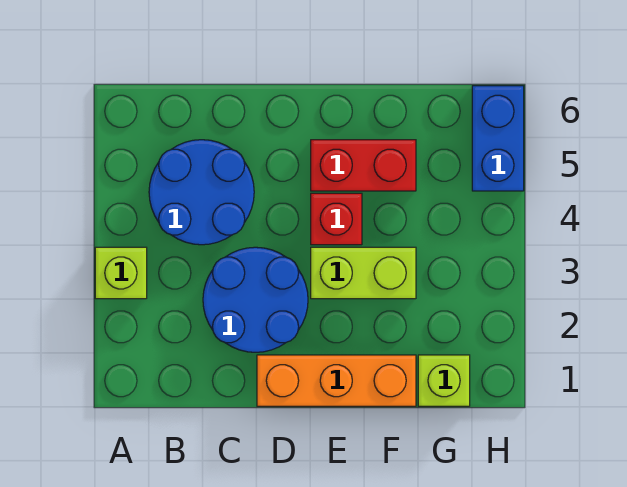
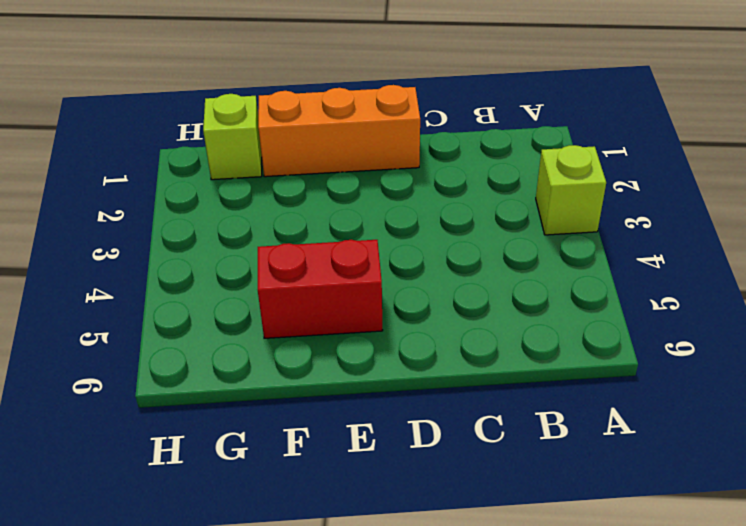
none -> blue round brick B4:C5 level 1
none -> blue round brick C2:D3 level 1

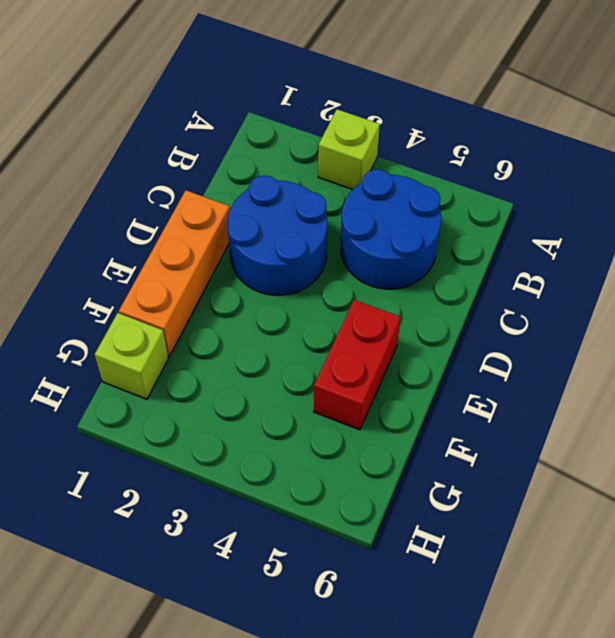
none -> lime brick E3:F3 level 1
none -> red brick E4 level 1

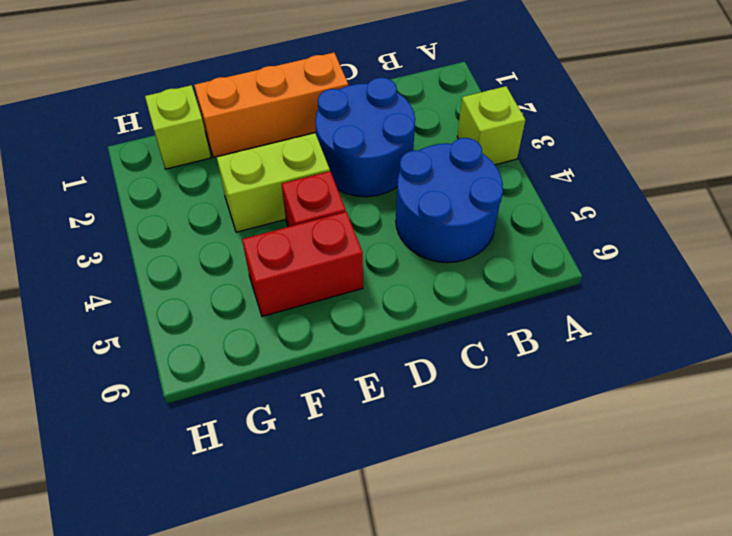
none -> blue brick H5:H6 level 1

